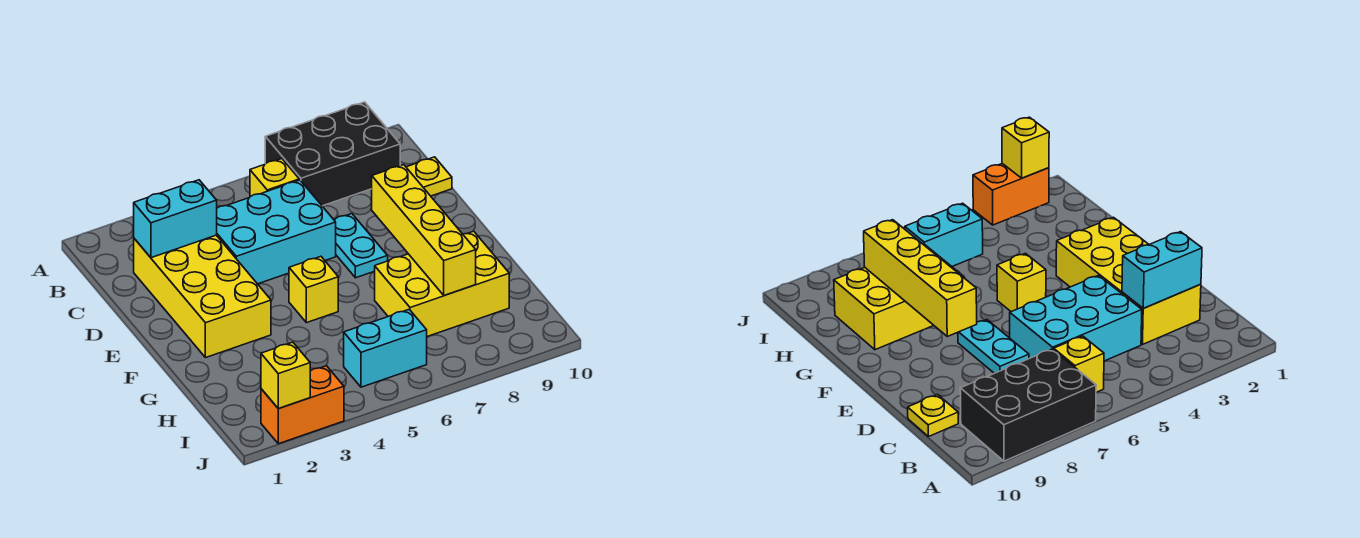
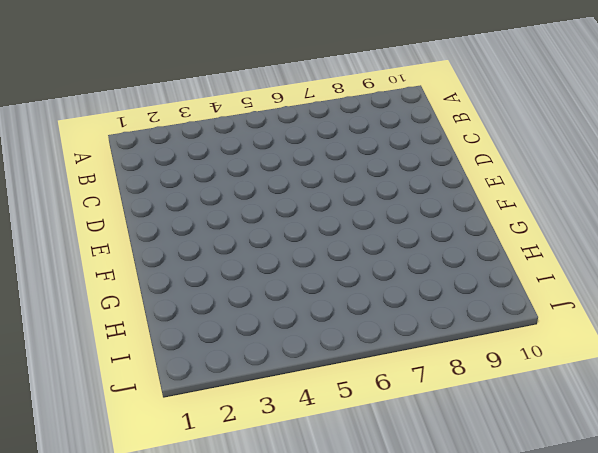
none -> black brick A7:B9 level 1
none -> yellow brick B6 level 1
none -> yellow brick C2:F3 level 1

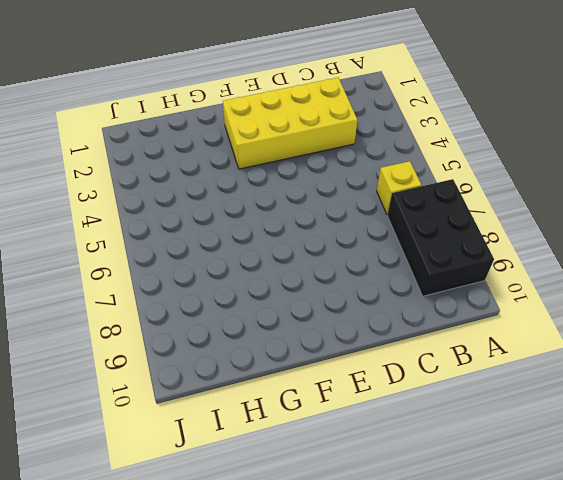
none -> cyan brick C4:D6 level 1
none -> yellow plate C10 level 1
none -> cyan plate D7:E7 level 1

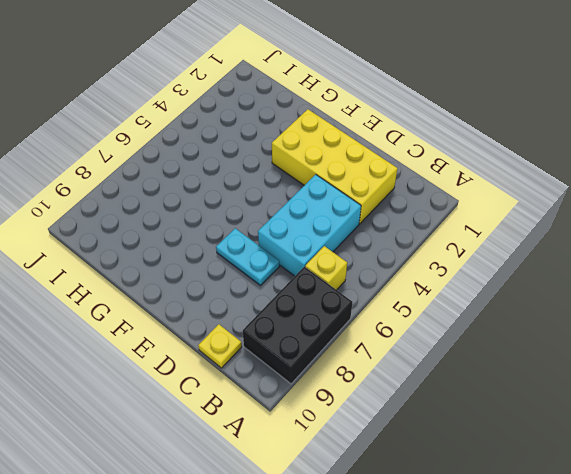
none -> yellow brick F5 level 1
none -> yellow brick G7:H9 level 1
none -> cyan brick I5:I6 level 1

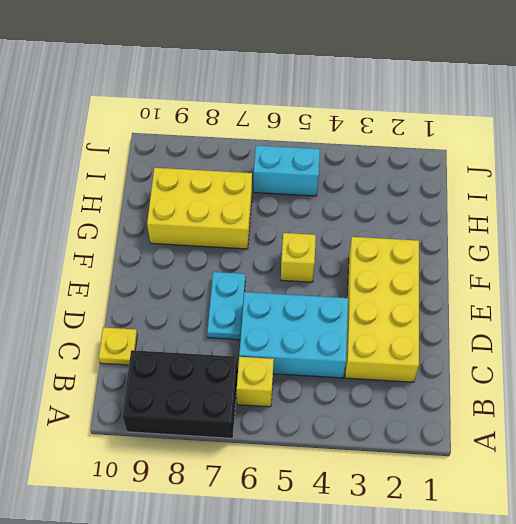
none -> orange brick J2:J3 level 1
none -> cyan brick C2:C3 level 2
none -> yellow brick E8:H8 level 2

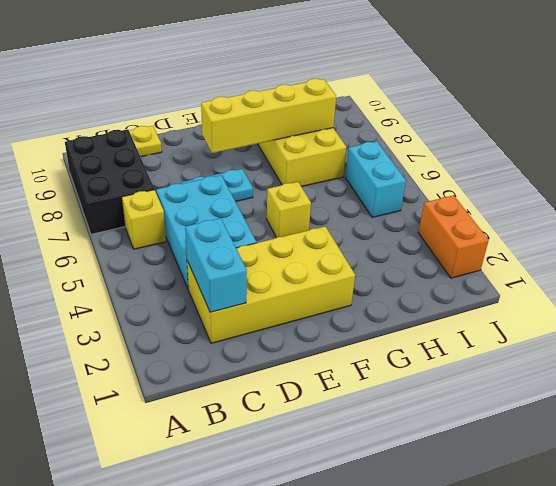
none -> yellow brick J2 level 2

